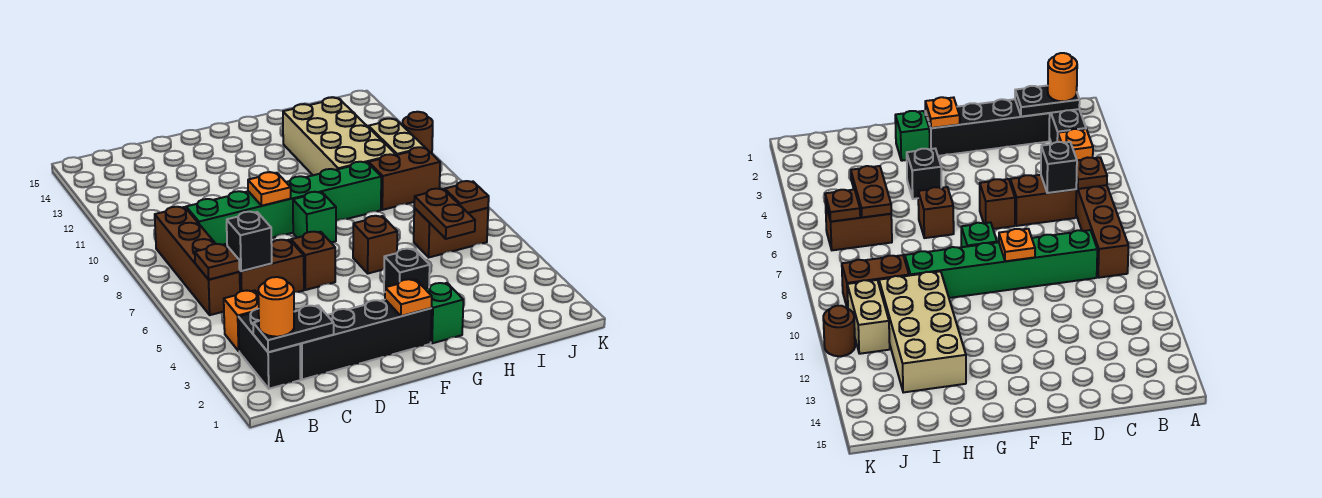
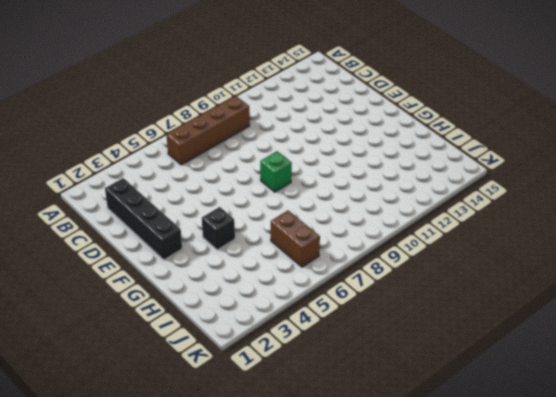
none -> black brick B2:B3 level 1
none -> orange brick B4 level 1
none -> brown brick C6:D6 level 1

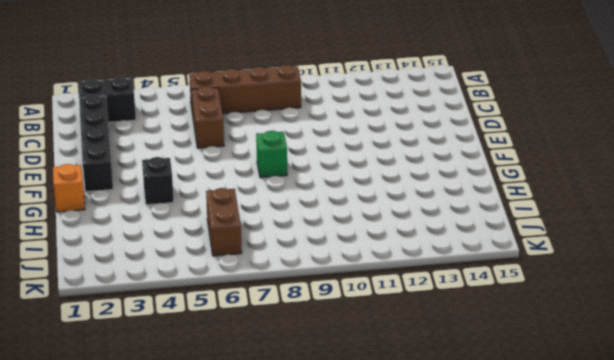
orange brick G1 level 1 -> orange brick B4 level 1
none -> green brick C9:H9 level 1
none -> brown brick E6 level 1
none -> green brick G2 level 1

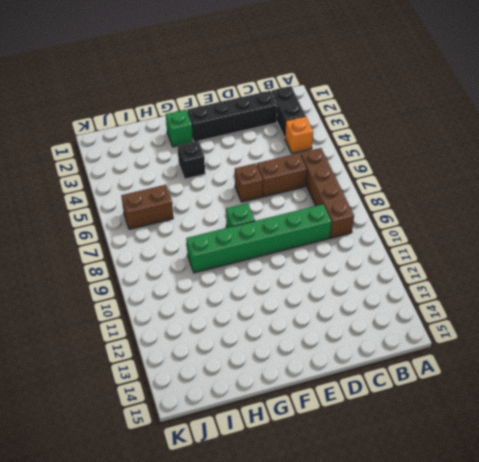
none -> brown brick G6 level 1
none -> tan brick H10:I13 level 1
none -> brown brick I9:J9 level 1

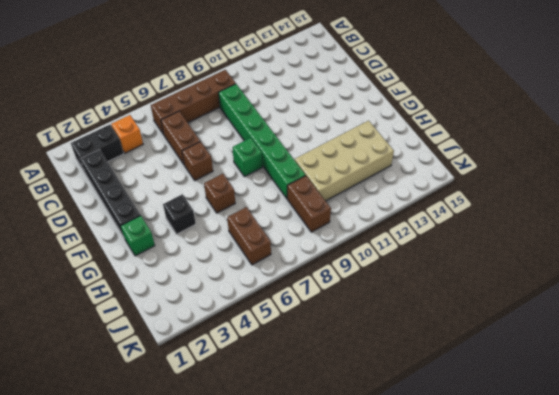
none -> tan brick J10:J11 level 1
none -> brown round brick K11 level 1
none -> black plate B2:C2 level 2

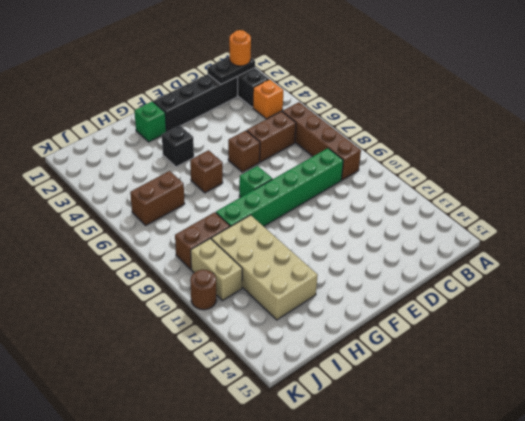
none -> brown plate B6 level 2
none -> black brick C6 level 2
none -> orange plate E9 level 2

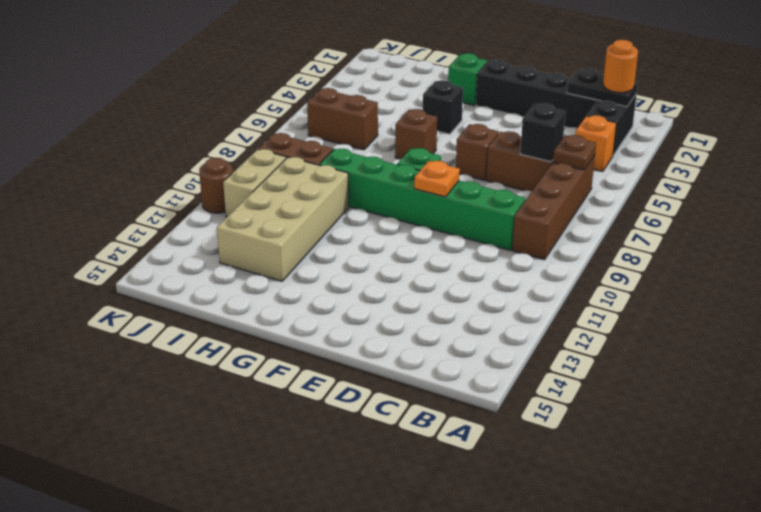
none -> orange plate F2 level 2
none -> brown plate I5:I6 level 2
none -> brown plate J6 level 2

